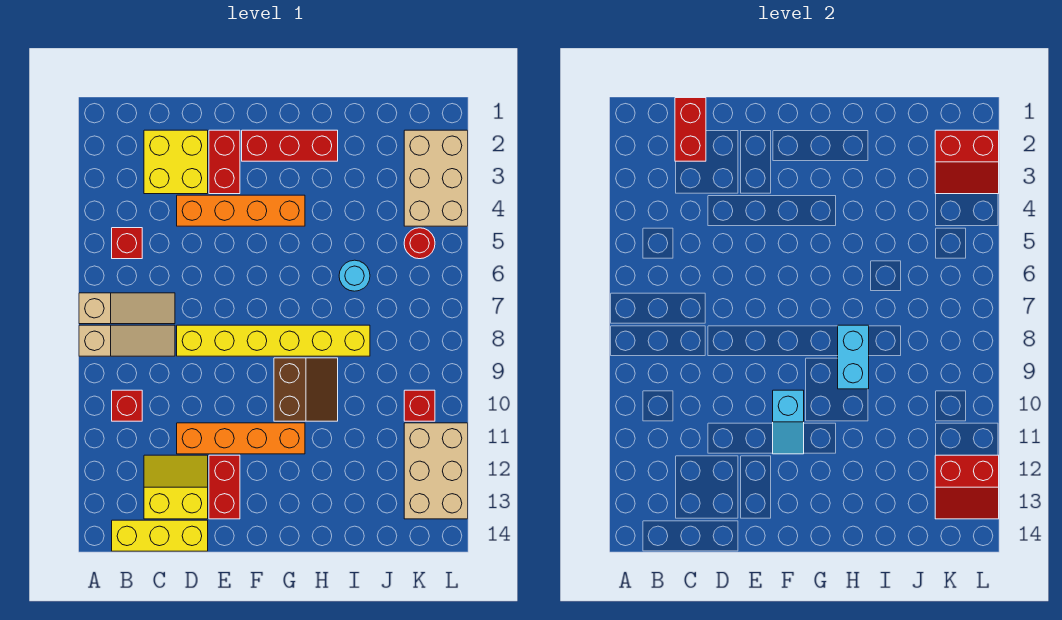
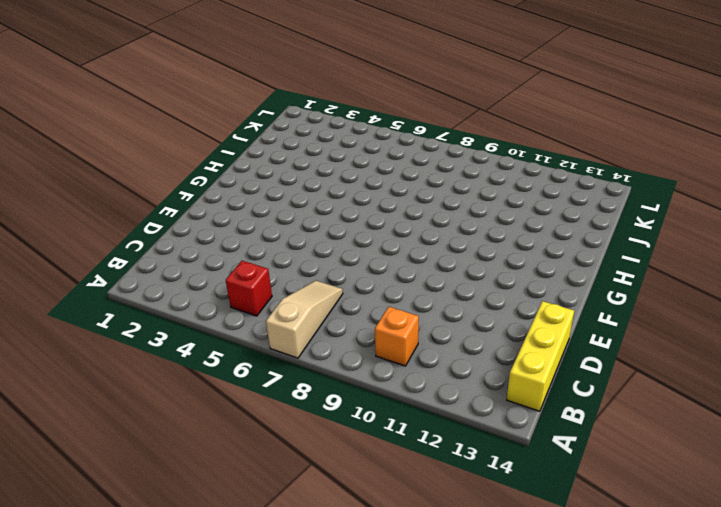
orange brick B10 level 1 -> red brick B10 level 1
none -> tan slope A8:C8 level 1 top A
none -> yellow brick C2:D3 level 1
none -> yellow slope C12:D13 level 1 top 13

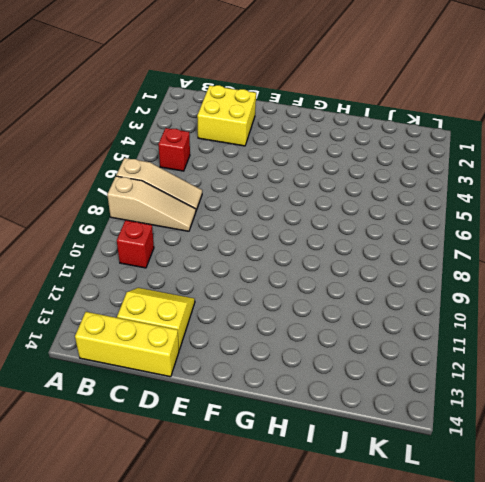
none -> orange brick D4:G4 level 1
none -> yellow brick D8:I8 level 1
none -> orange brick D11:G11 level 1

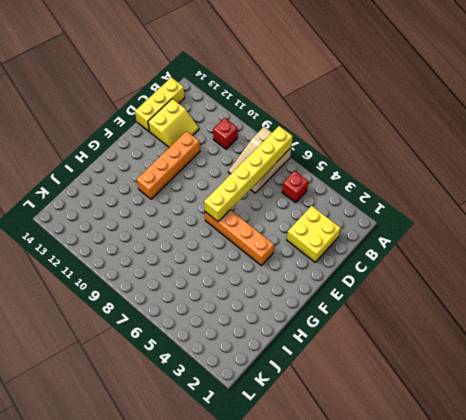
yellow brick A7:F7 level 2 -> yellow brick D8:I8 level 1
orange brick F4:F7 level 1 -> orange brick D4:G4 level 1
none -> red brick E2:E3 level 1
none -> red brick E12:E13 level 1
none -> red brick F2:H2 level 1

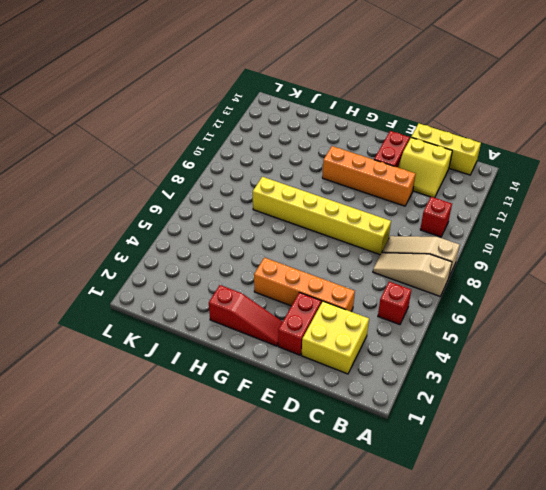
red slope F2:H2 level 1 top H -> red brick F2:H2 level 1
none -> brown slope G9:H10 level 1 top G
none -> cyan round brick I6 level 1
none -> tan brick K2:L4 level 1

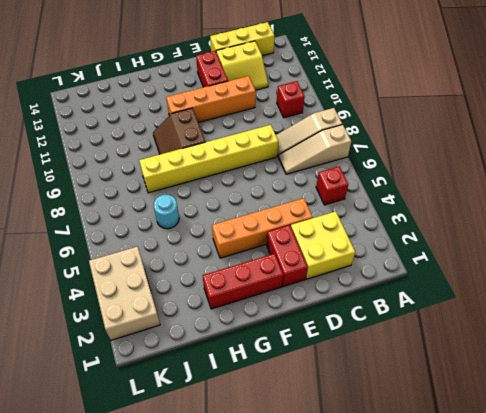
none -> red round brick K5 level 1
none -> red brick K10 level 1
none -> tan brick K11:L13 level 1

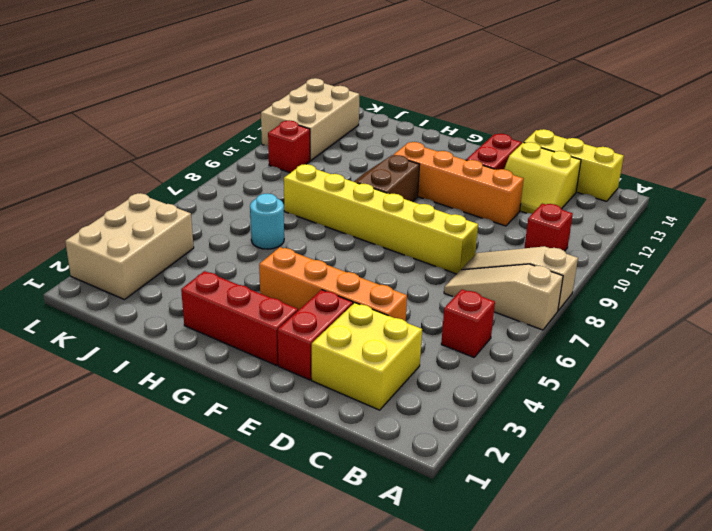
none -> red round brick K5 level 1
none -> red brick C1:C2 level 2
none -> cyan slope F10:F11 level 2 top 10

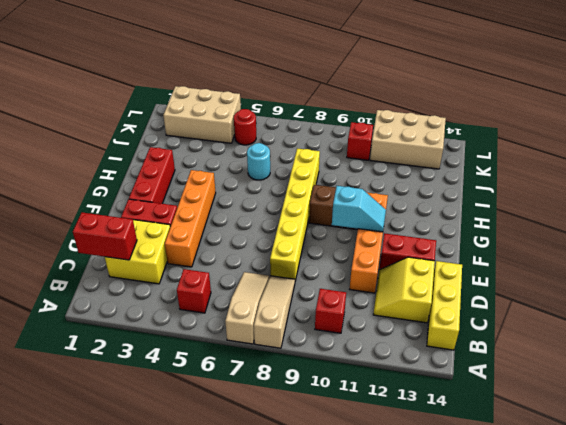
none -> cyan brick H8:H9 level 2
none -> red slope K2:L3 level 2 top 2
none -> red slope K12:L13 level 2 top 12

